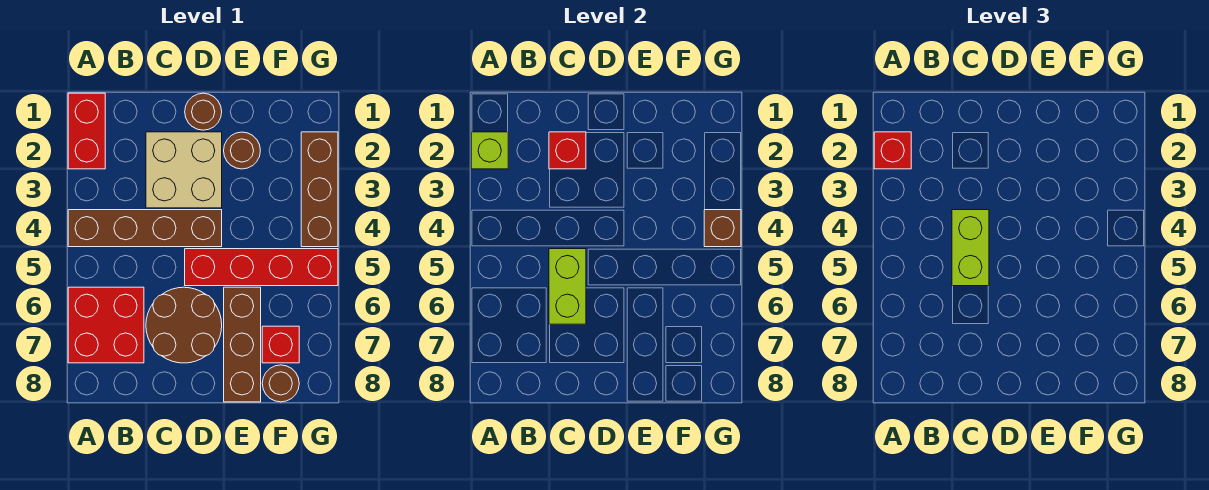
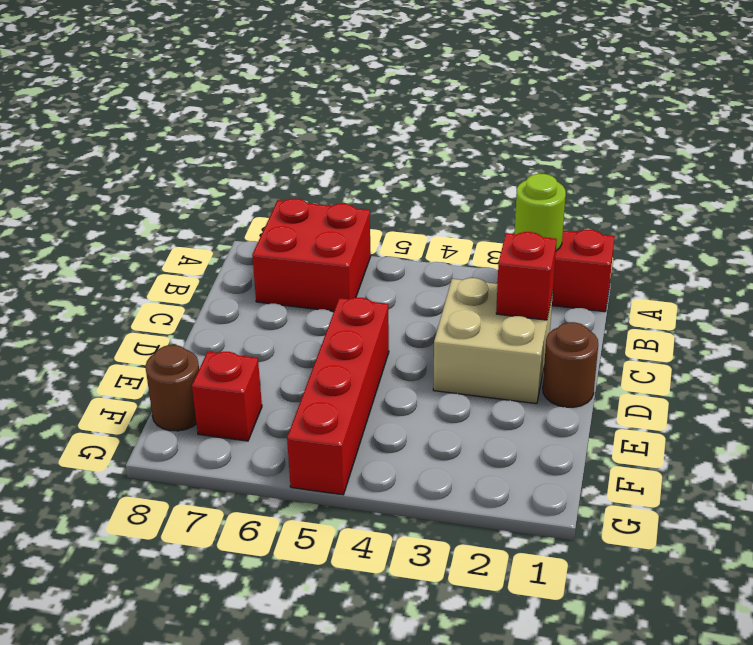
lime round brick A2 level 2 -> lime brick A2 level 2
none -> brown brick A4:D4 level 1
none -> brown round brick C6:D7 level 1
none -> brown round brick E2 level 1

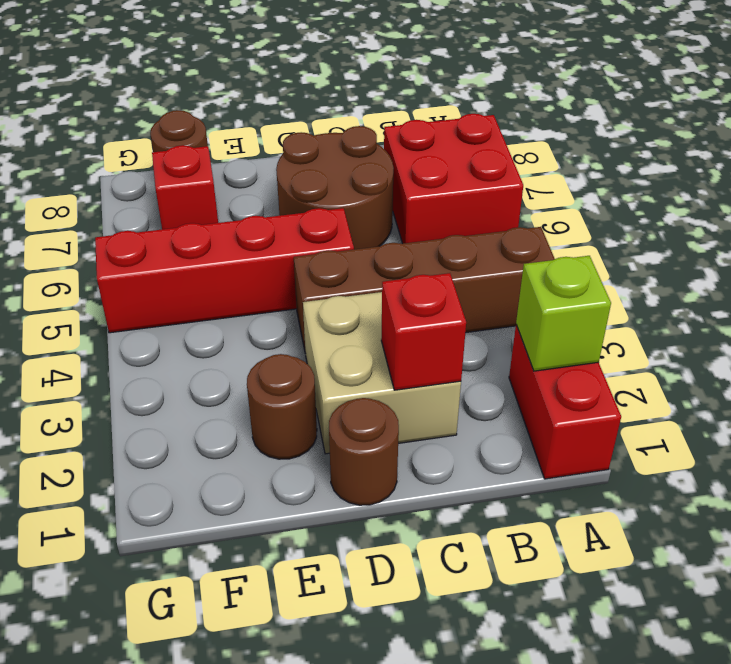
none -> brown brick E6:E8 level 1
none -> brown brick G2:G4 level 1
none -> lime brick C5:C6 level 2

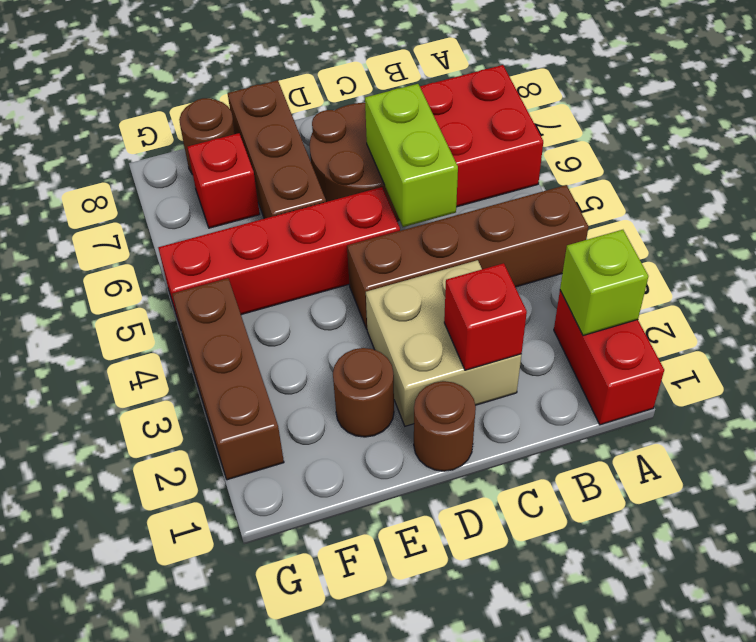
none -> brown brick G4 level 2
none -> red brick A2 level 3
none -> lime brick C4:C5 level 3

